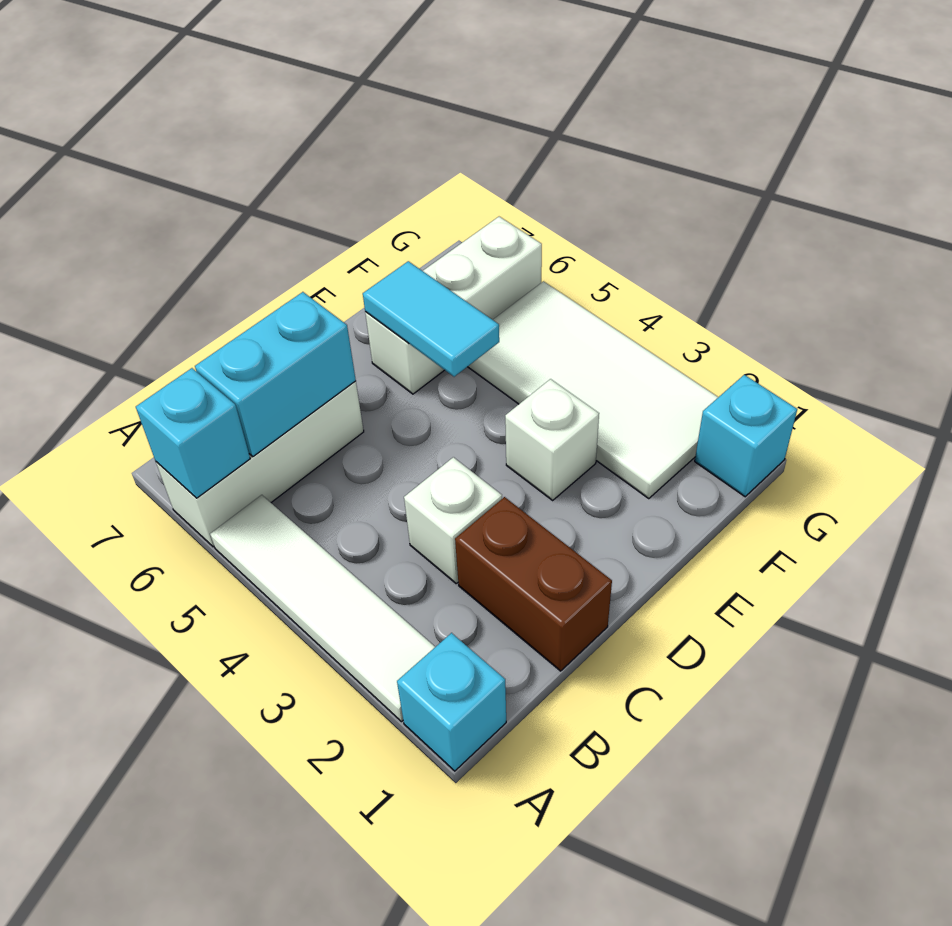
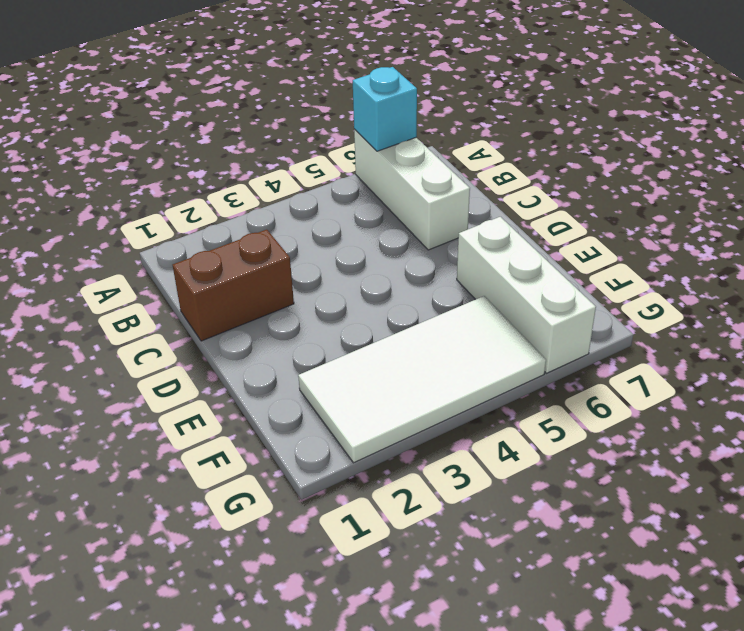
none -> cyan brick A1 level 1
none -> white tile A2:A5 level 1
none -> white brick C3 level 1

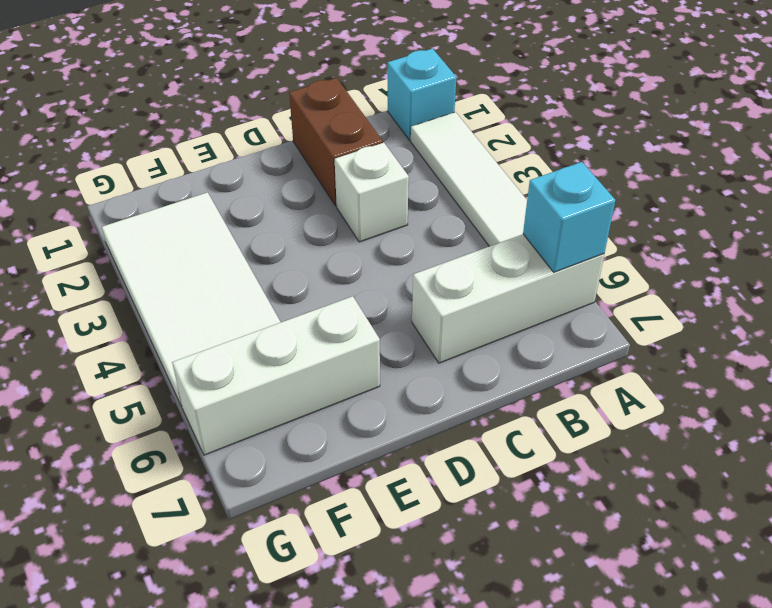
none -> white brick E3 level 1
none -> cyan brick G1 level 1
none -> cyan brick B6:C6 level 2

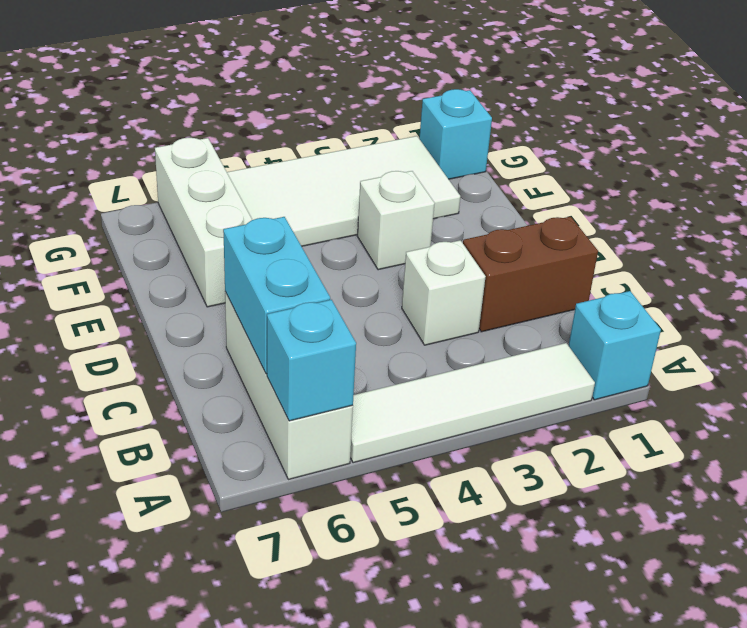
none -> cyan tile E5:E6 level 2

